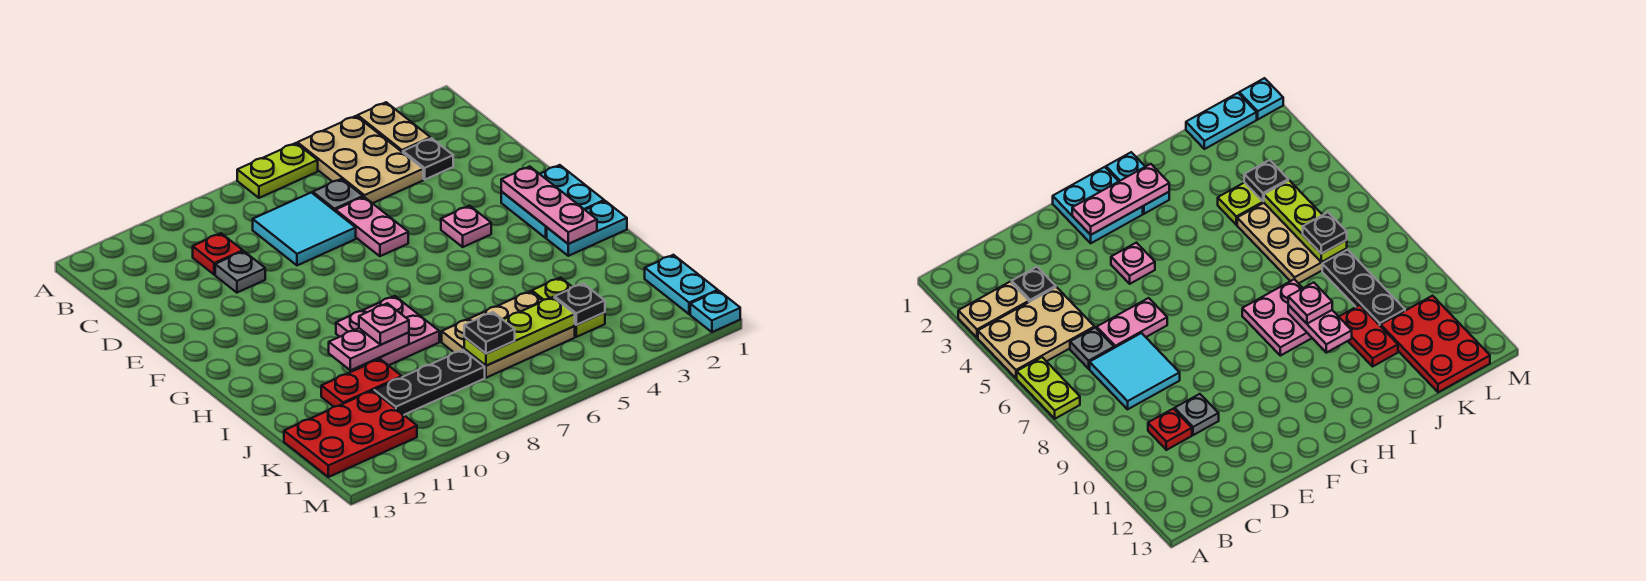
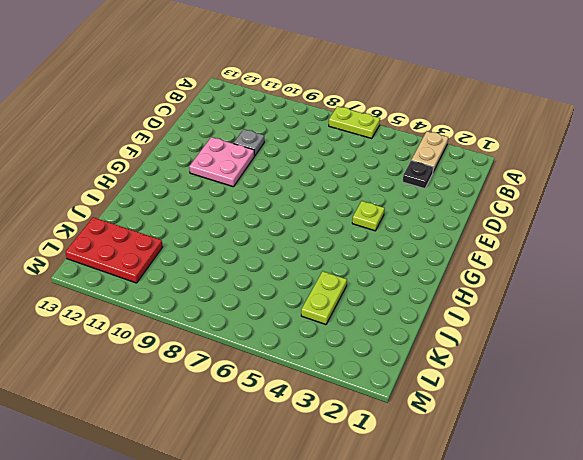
pink plate E10:F11 level 1 -> pink plate H8:I9 level 1
lime plate F4 level 1 -> pink plate F4 level 1
none -> tan plate A4:C5 level 1
none -> grey plate C6 level 1
none -> cyan tile C7:D8 level 1

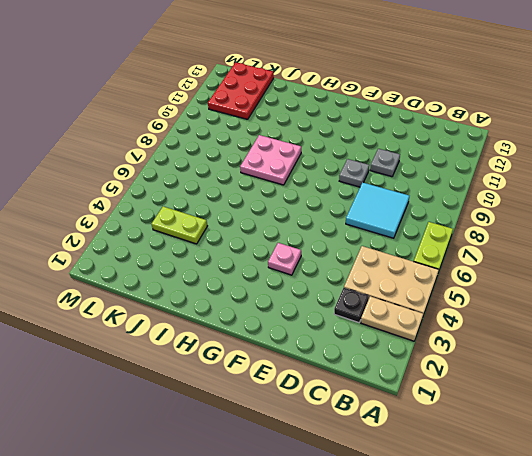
grey plate E9 level 1 -> grey plate C6 level 1
none -> red plate C10 level 1
none -> pink plate D6:E6 level 1
none -> cyan plate F1:G2 level 1

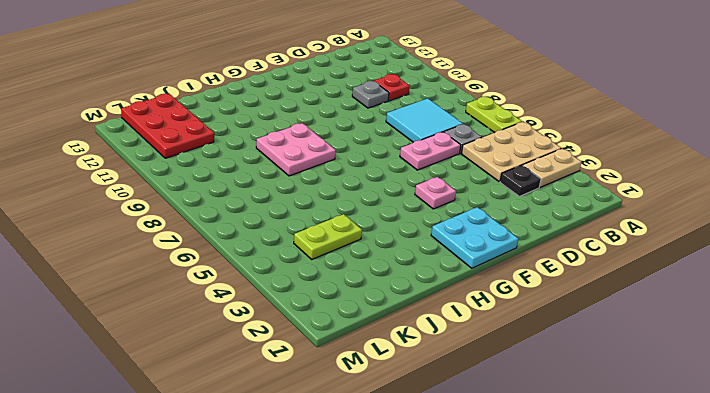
none -> cyan plate H1:H2 level 1
none -> tan plate J5:K7 level 1
none -> red plate J10:J11 level 1

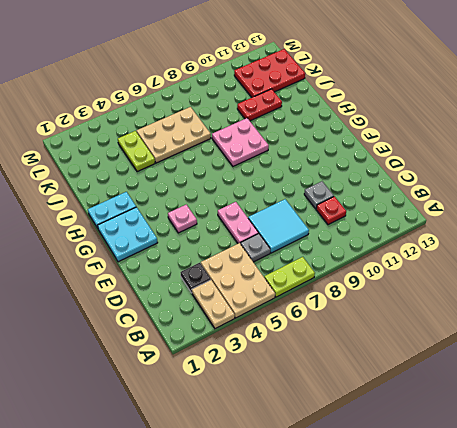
none -> cyan plate K1:L1 level 1
none -> black plate K8:K10 level 1
none -> cyan plate M1 level 1

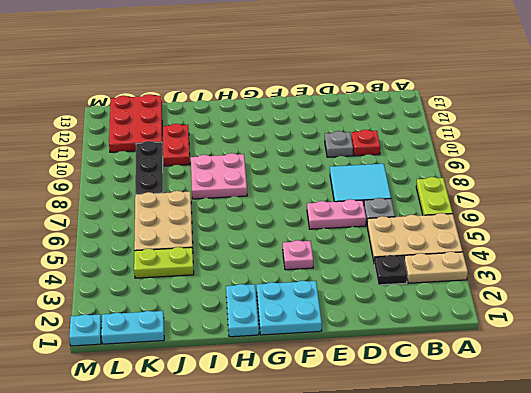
none -> pink plate F2:H2 level 2
none -> pink plate I9:I10 level 2
none -> black plate K4 level 2

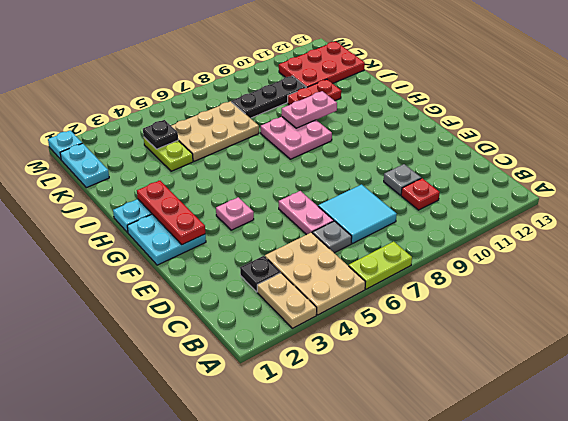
red plate F2:H2 level 2 -> pink plate F2:H2 level 2
none -> lime plate K5:K7 level 2
none -> pink plate I9 level 3
none -> black plate K7 level 3

